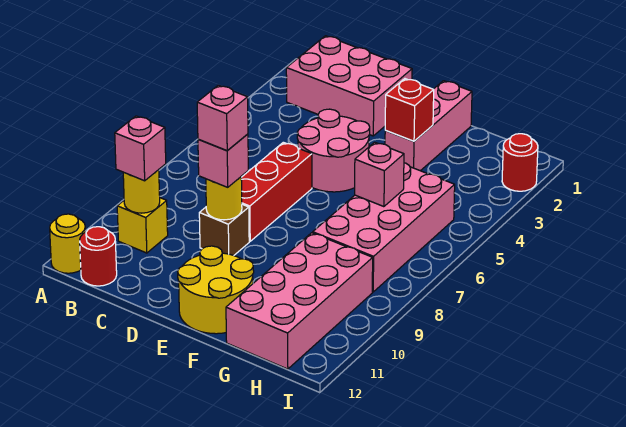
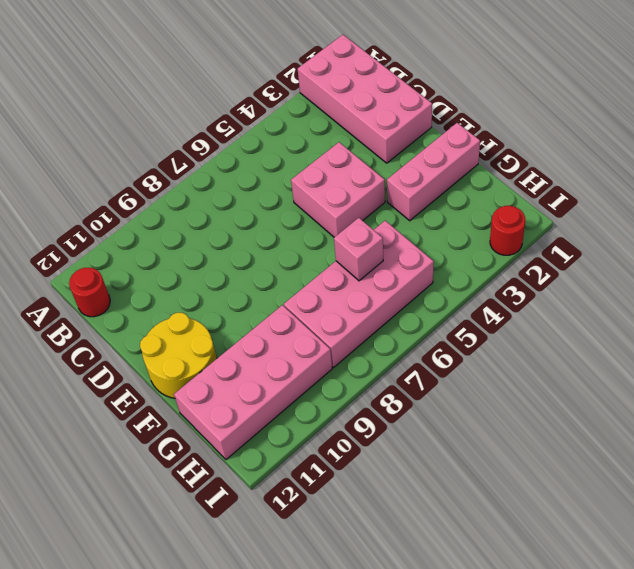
pink brick A1:D2 level 1 -> pink brick B1:D2 level 1
pink brick D4:E5 level 1 -> pink round brick D4:E5 level 1
none -> yellow round brick A12 level 1
none -> yellow brick B10 level 1
none -> red brick D6:D8 level 1

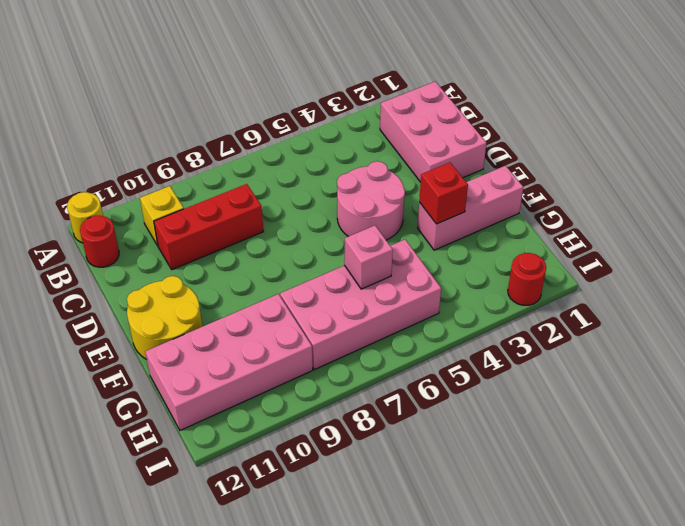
red brick C8:C10 level 1 -> red brick D6:D8 level 1
none -> brown brick D9 level 1
none -> yellow round brick B10 level 2
none -> yellow round brick D9 level 2

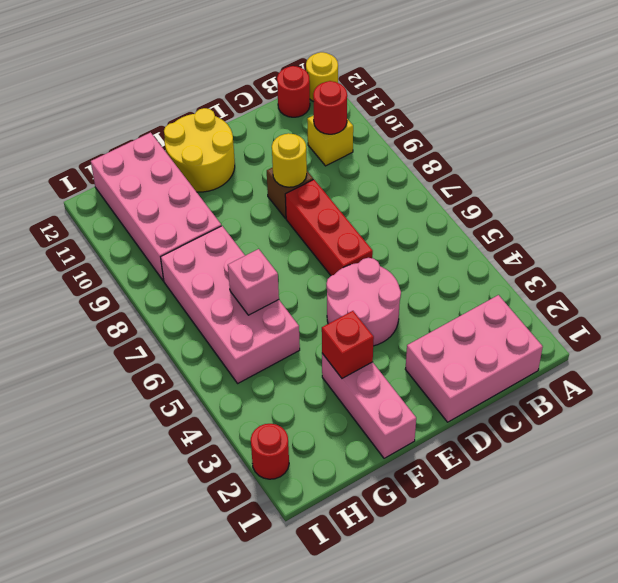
red round brick B10 level 2 -> yellow round brick B10 level 2
none -> pink brick B10 level 3
none -> pink brick D9 level 3
none -> pink brick D9 level 4

